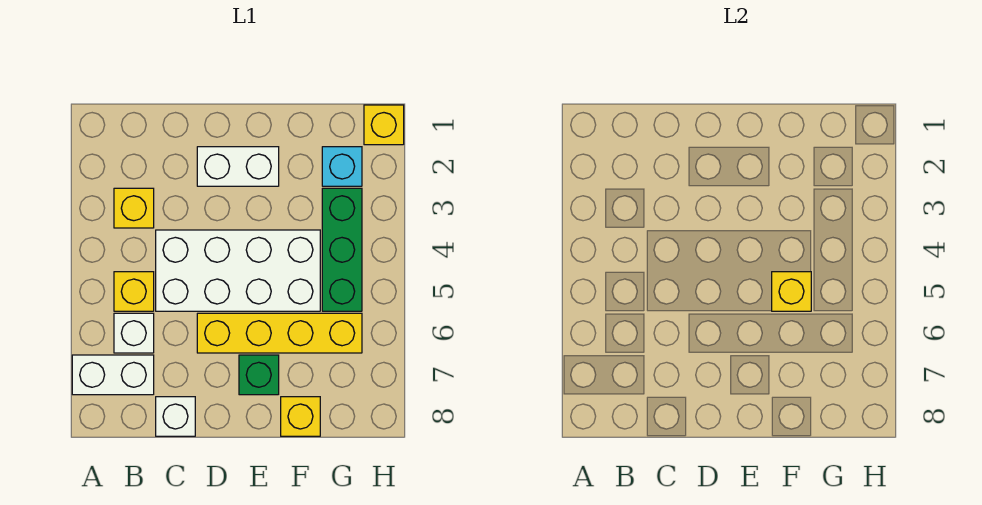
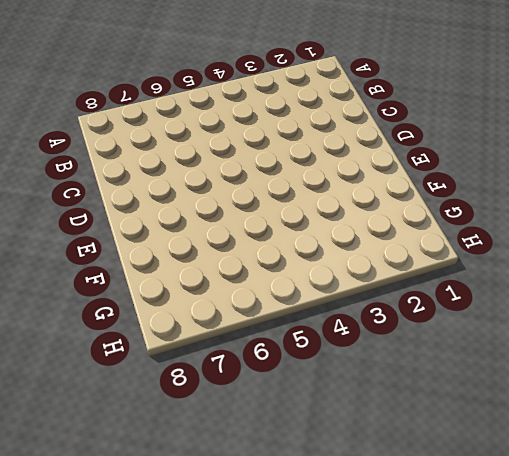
none -> white brick A7:B7 level 1
none -> yellow brick B3 level 1
none -> yellow brick B5 level 1

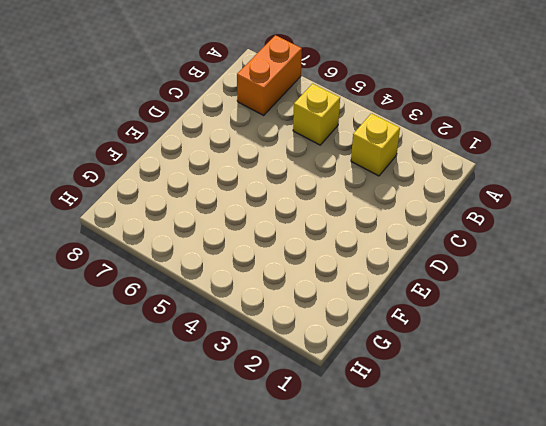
orange brick A7:B7 level 1 -> white brick A7:B7 level 1
none -> white brick B6 level 1
none -> white brick C4:F5 level 1
none -> white brick C8 level 1

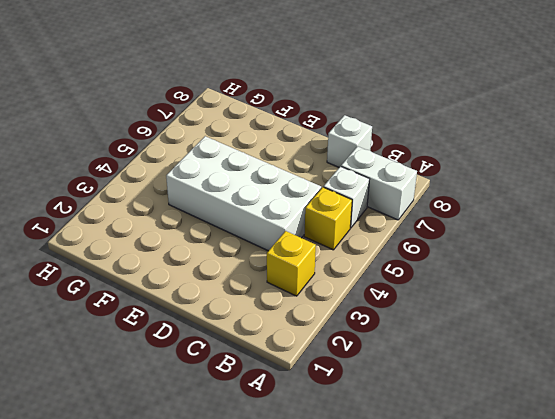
none -> white brick D2:E2 level 1
none -> yellow brick D6:G6 level 1
none -> green brick E7 level 1

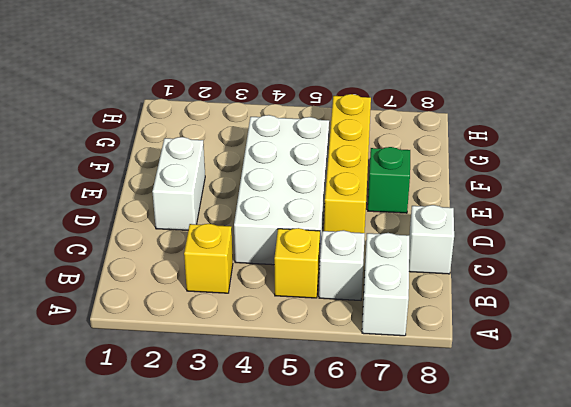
none -> yellow brick F8 level 1
none -> cyan brick G2 level 1
none -> green brick G3:G5 level 1

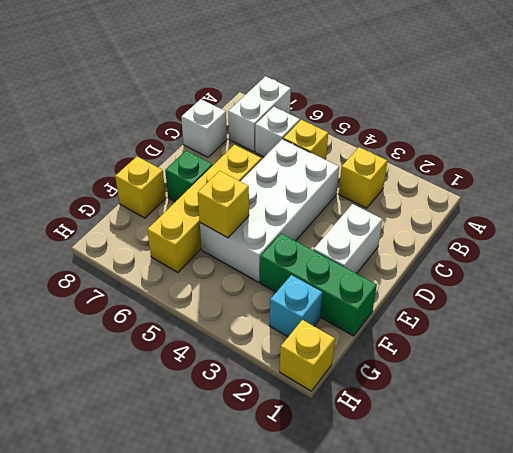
green brick F1:F3 level 1 -> green brick G3:G5 level 1

